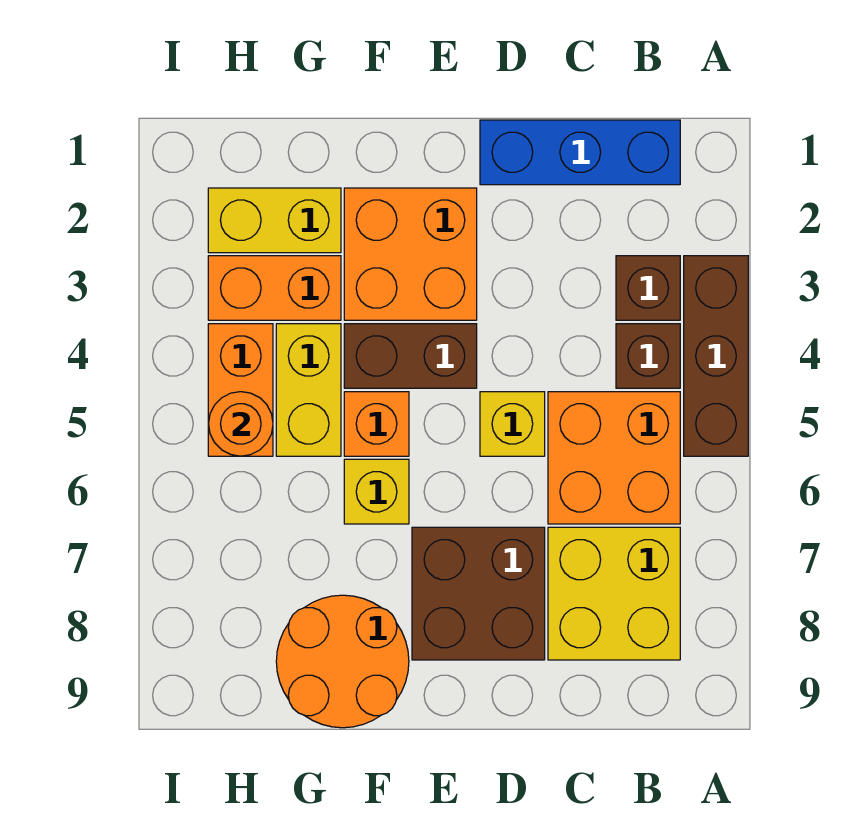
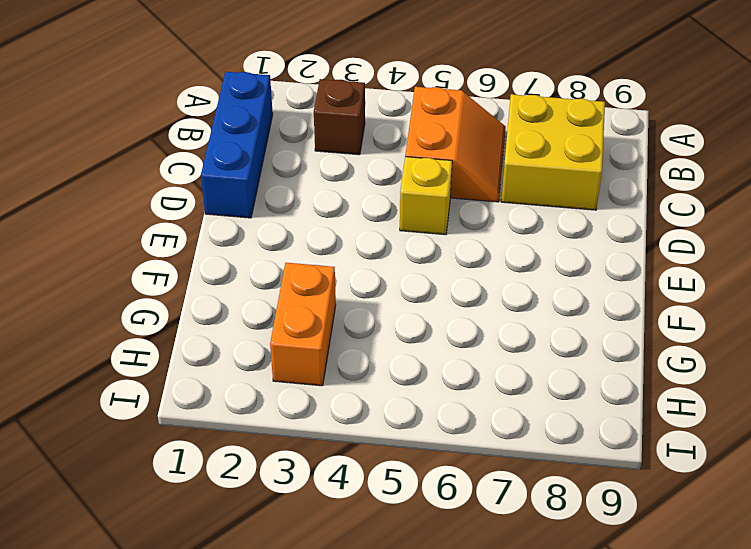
orange slope B5:C6 level 1 top 5 -> orange brick B5:C6 level 1
none -> brown brick A3:A5 level 1
none -> brown brick B4 level 1
none -> brown brick D7:E8 level 1

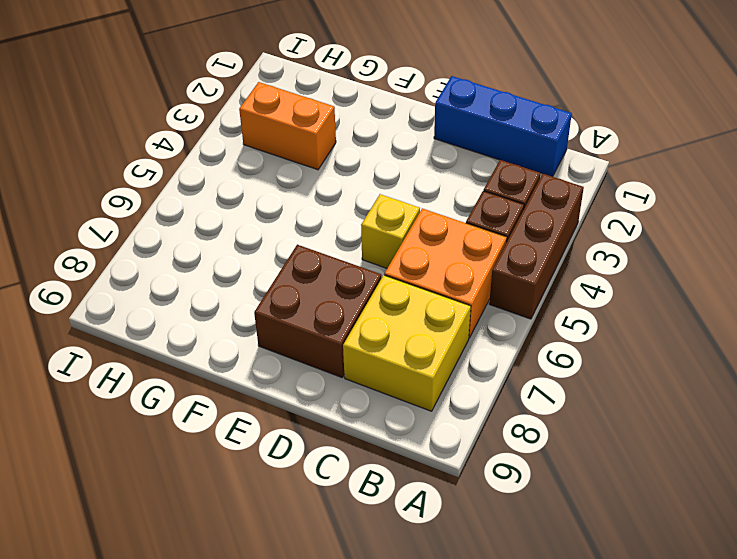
none -> orange brick E2:F3 level 1
none -> brown brick E4:F4 level 1
none -> orange brick F5 level 1

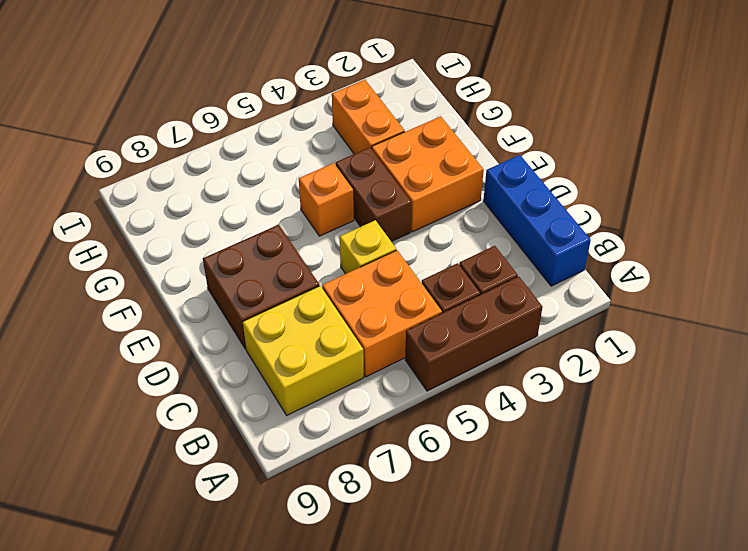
none -> yellow brick F6 level 1
none -> orange round brick F8:G9 level 1
none -> yellow brick G2:H2 level 1

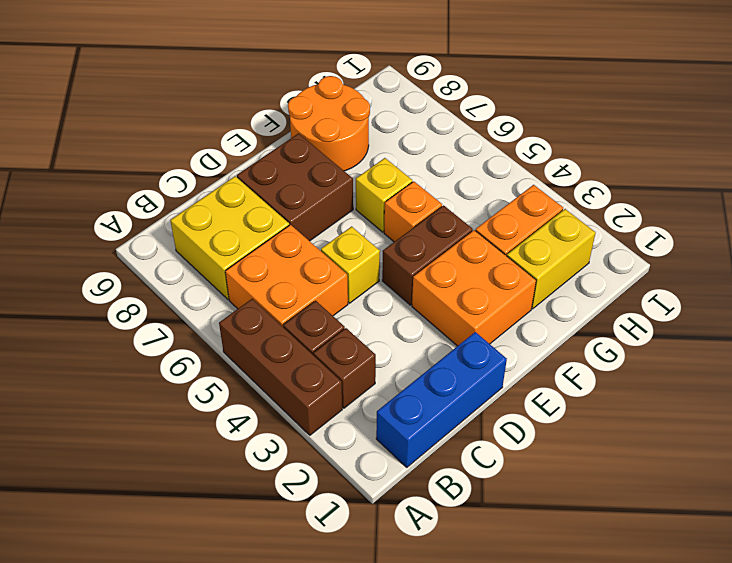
none -> yellow brick G4:G5 level 1
none -> orange brick H4:H5 level 1
none -> orange round brick H5 level 2

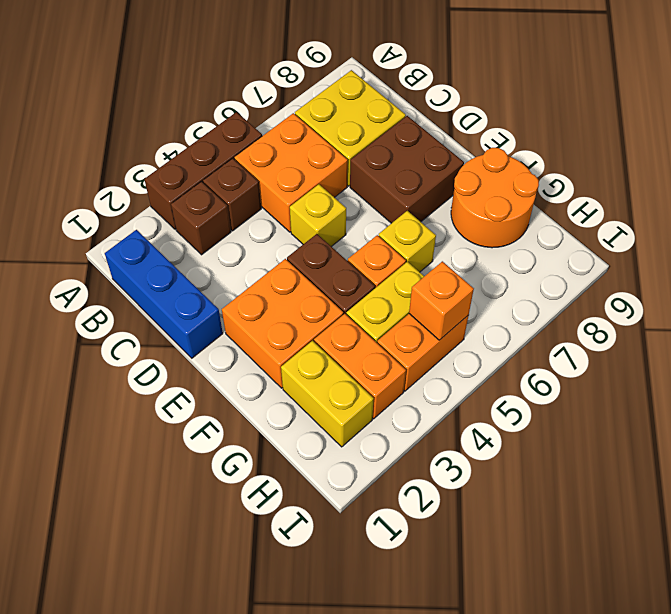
orange brick H5 level 2 -> orange round brick H5 level 2

